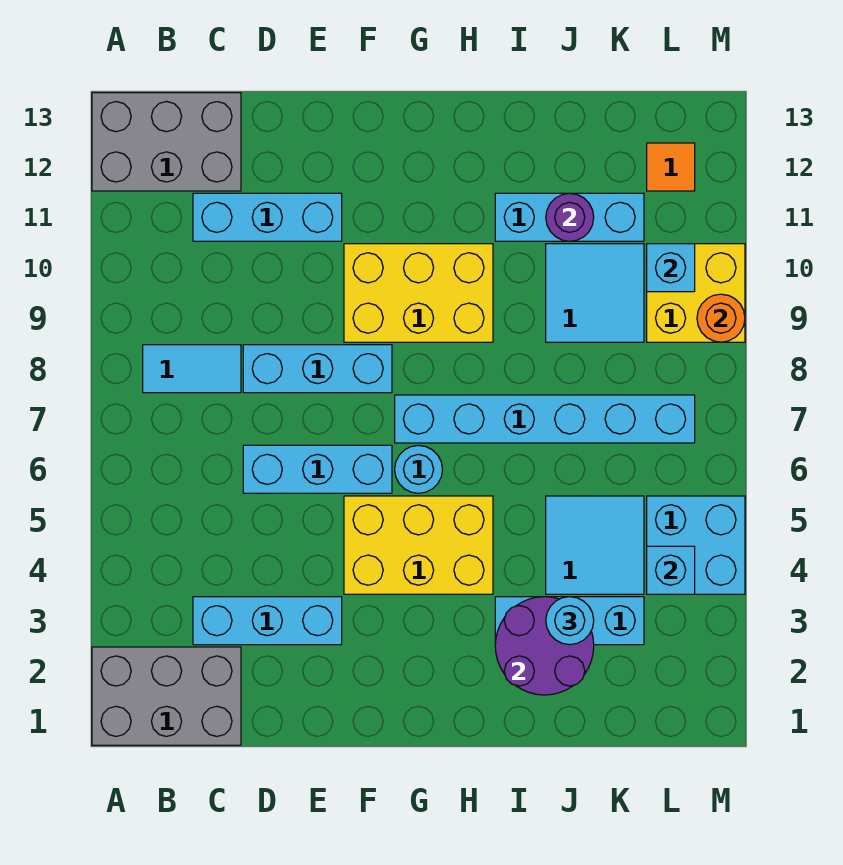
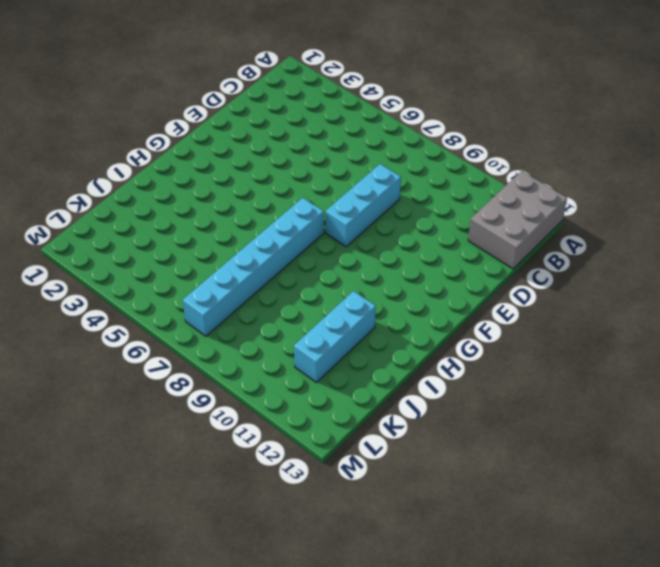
none -> grey brick A1:C2 level 1
none -> cyan tile B8:C8 level 1
none -> cyan brick C3:E3 level 1

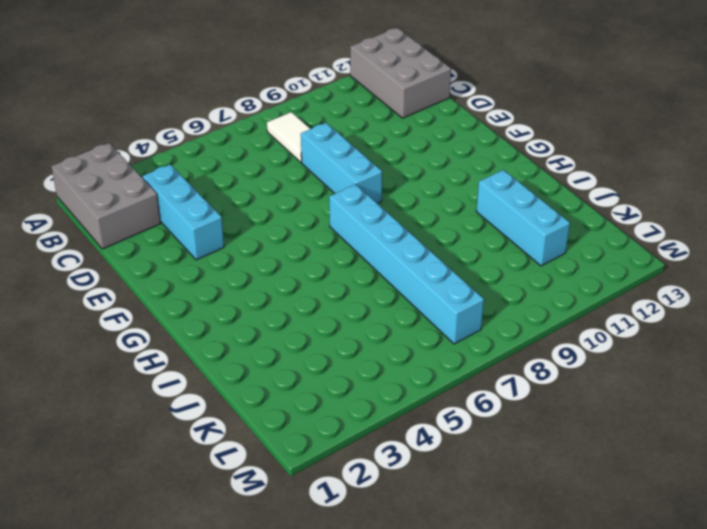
white tile B8:C8 level 1 -> cyan tile B8:C8 level 1
none -> cyan brick C11:E11 level 1
none -> cyan brick D6:F6 level 1
none -> yellow brick F4:H5 level 1

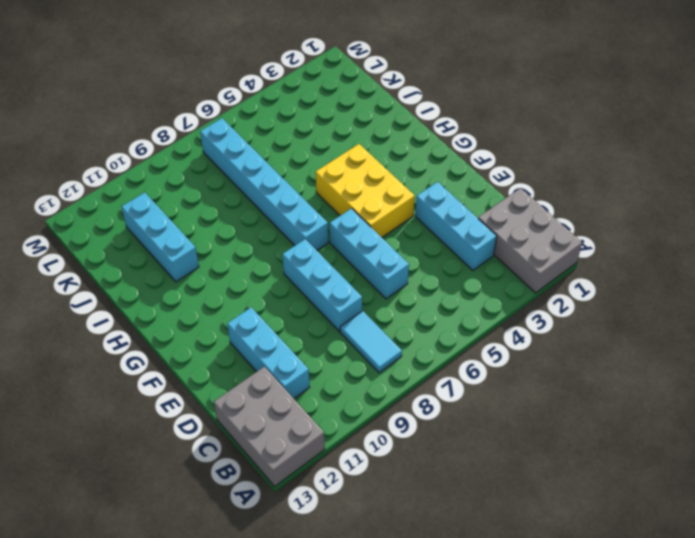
none -> yellow brick F9:H10 level 1
none -> cyan round brick G6 level 1
none -> cyan brick I3:K3 level 1

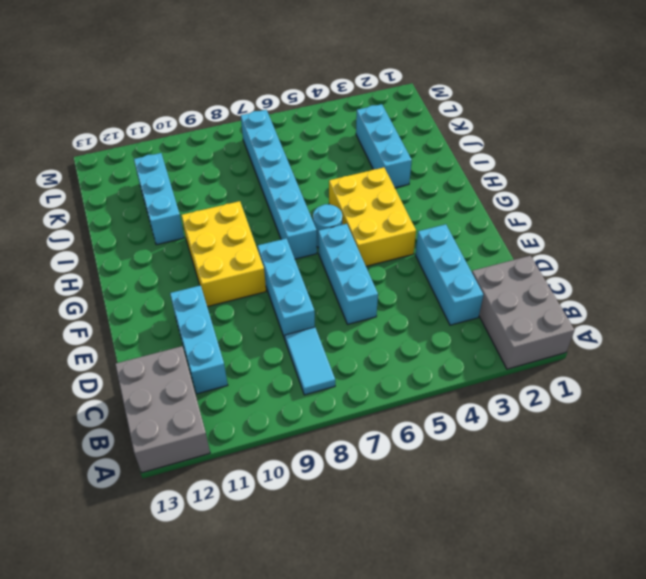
none -> cyan tile J4:K5 level 1
none -> cyan tile J9:K10 level 1
none -> cyan brick L4:M5 level 1

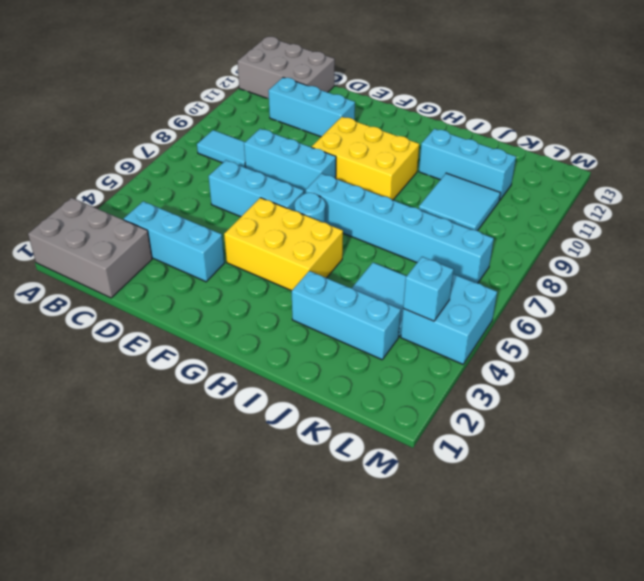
none -> yellow brick L9:M10 level 1
none -> orange tile L12 level 1
none -> purple round brick I2:J3 level 2

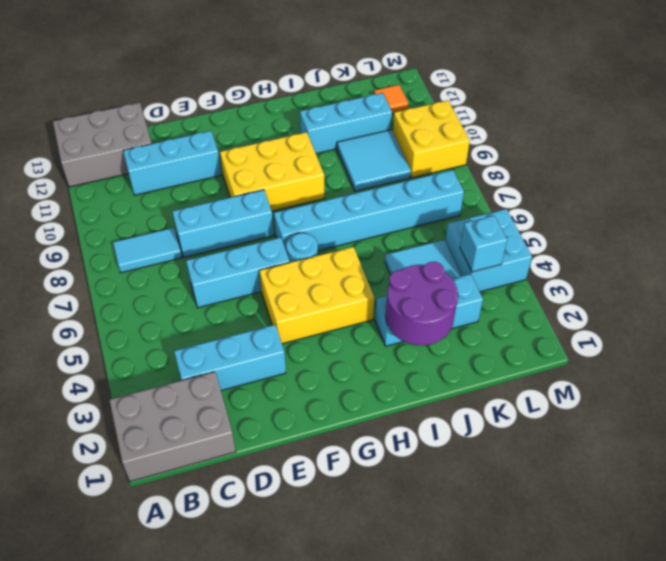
none -> purple round brick J11 level 2
none -> cyan brick L10 level 2
none -> orange round brick M9 level 2

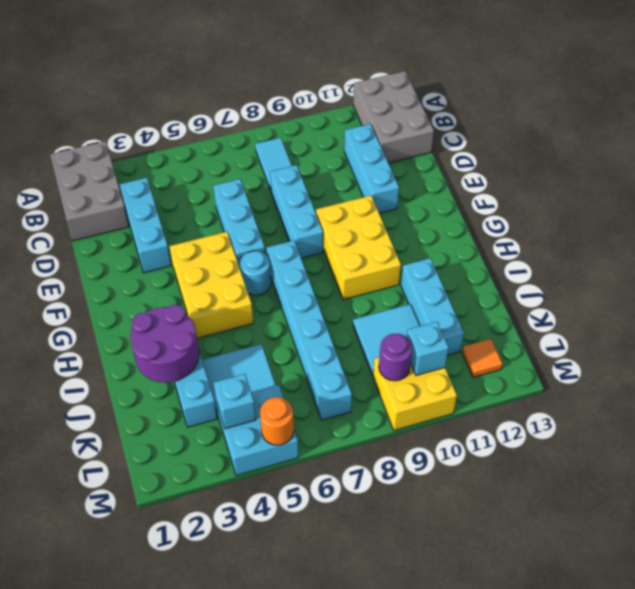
purple round brick L9 level 2 -> purple round brick J11 level 2
orange round brick M5 level 2 -> orange round brick M9 level 2
none -> cyan round brick J3 level 3

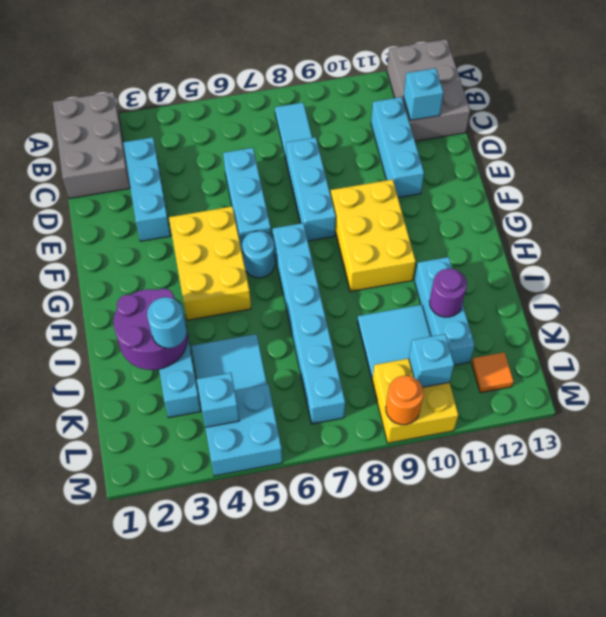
cyan brick C12 level 2 -> none

